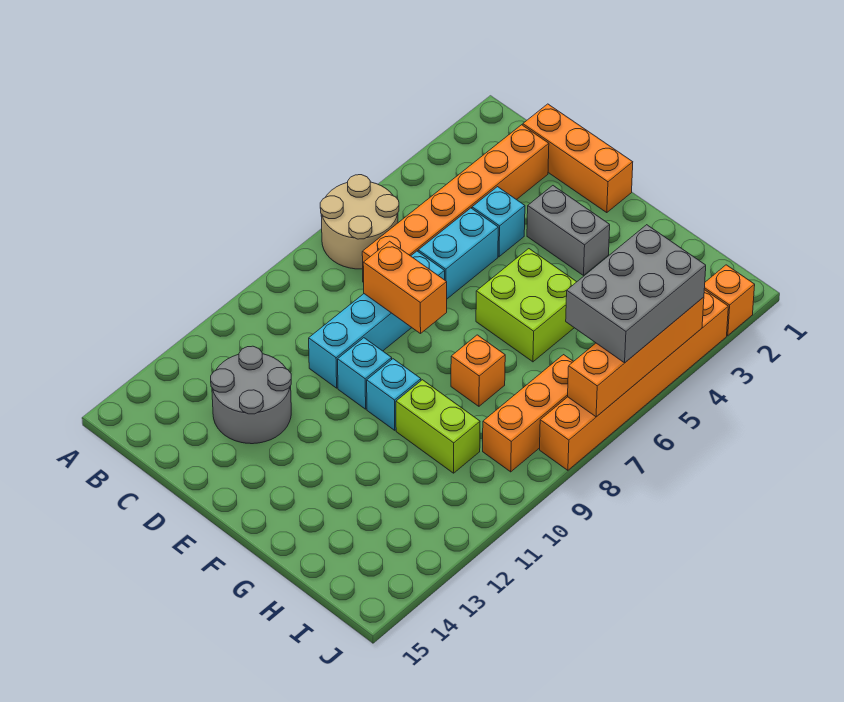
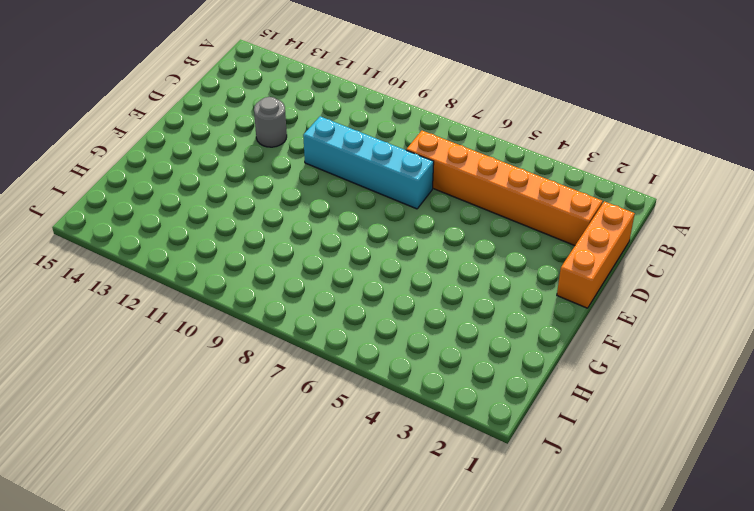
grey round brick D12 level 1 -> grey round brick C12:D13 level 1
none -> tan round brick A6:B7 level 1
none -> cyan brick D4 level 1
none -> cyan brick D5:D6 level 1

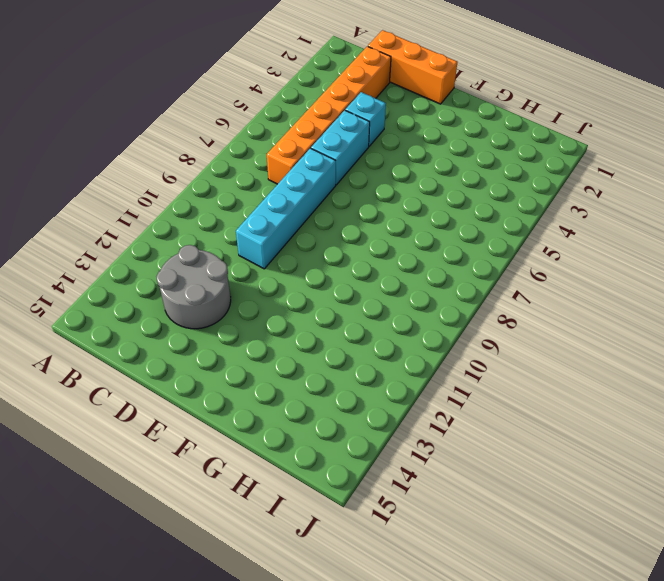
none -> tan round brick A6:B7 level 1
none -> grey brick E3:F3 level 1
none -> cyan brick E10 level 1

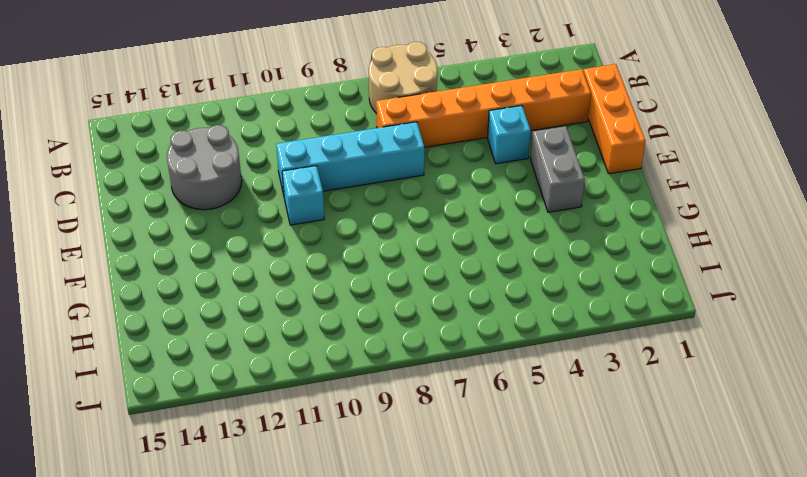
none -> cyan brick D5:D6 level 1
none -> lime brick F5:G6 level 1
none -> cyan brick F10 level 1

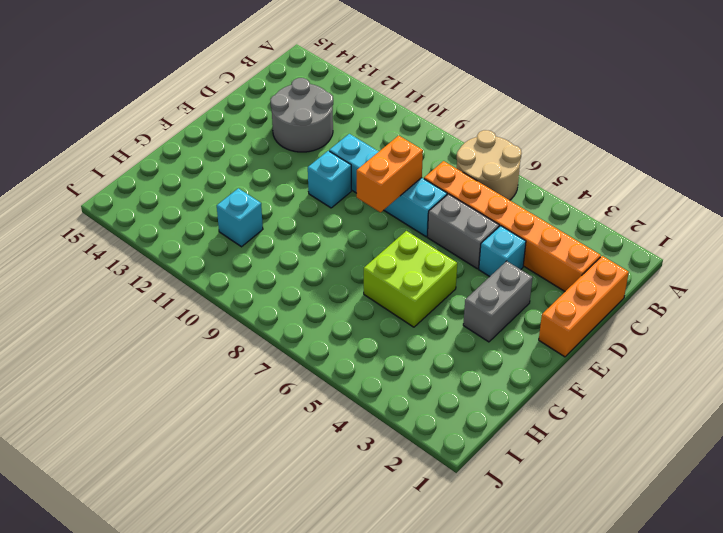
grey brick D5:D6 level 1 -> cyan brick D5:D6 level 1
cyan brick H11 level 1 -> cyan brick F10 level 1
none -> orange brick G8 level 1
none -> lime brick G10:H10 level 1
none -> orange brick I7:I9 level 1

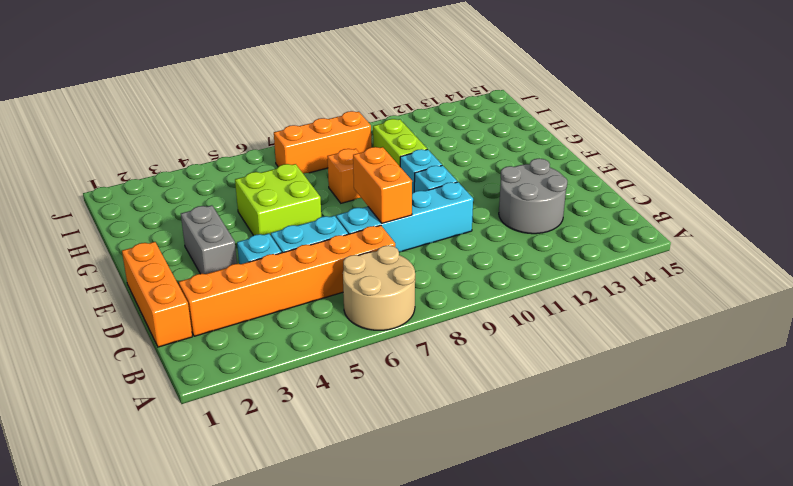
none -> orange brick J2 level 1
none -> orange brick J3:J8 level 1
none -> orange brick J4:J7 level 2

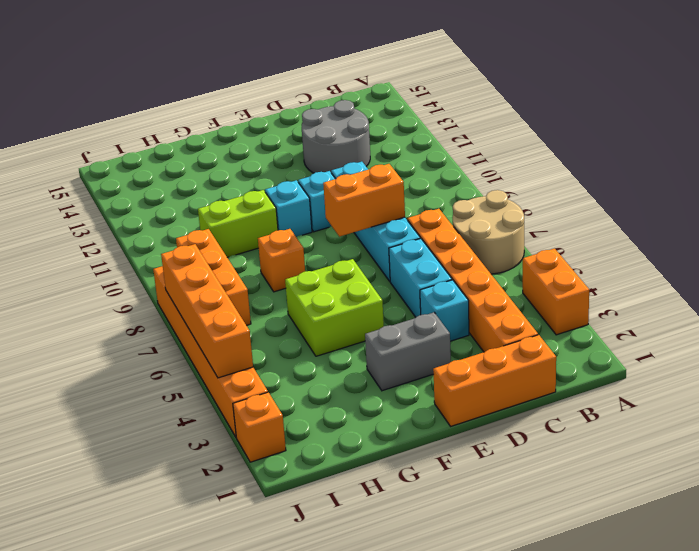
orange brick A3:A4 level 1 -> none
none -> grey brick I4:J6 level 3

